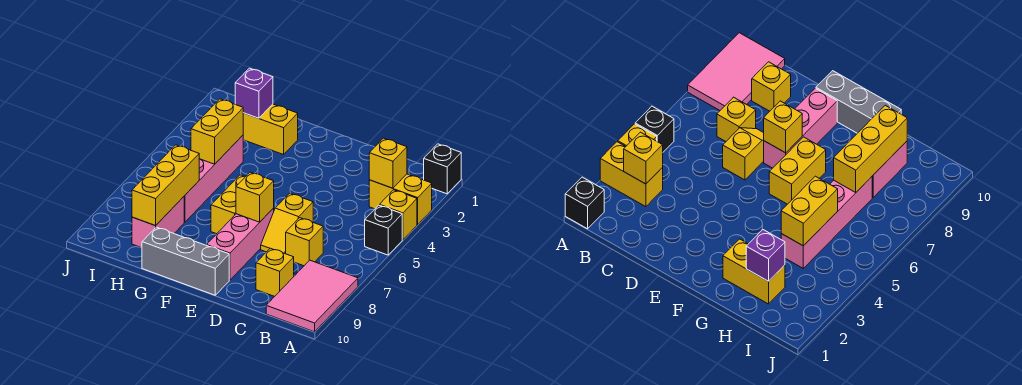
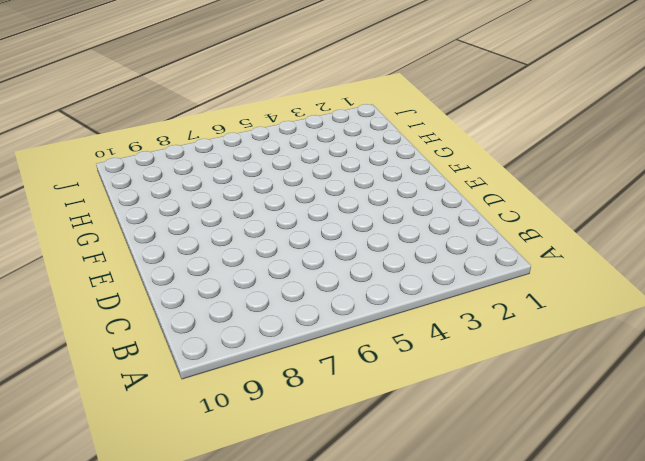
none -> black brick A1 level 1
none -> yellow brick A3:B3 level 1
none -> yellow brick A4 level 1

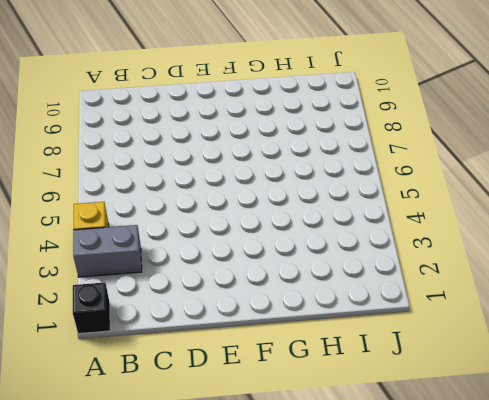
grey brick A3:B3 level 1 -> yellow brick A3:B3 level 1
none -> black brick A5 level 1
none -> pink tile A8:B10 level 1
none -> yellow brick C7 level 1

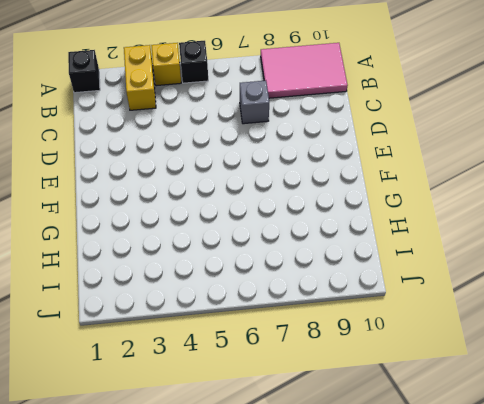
grey brick C7 level 1 -> yellow brick C7 level 1
none -> yellow brick C9 level 1
none -> yellow slope D6:D7 level 1 top 6
none -> pink brick E7:E9 level 1

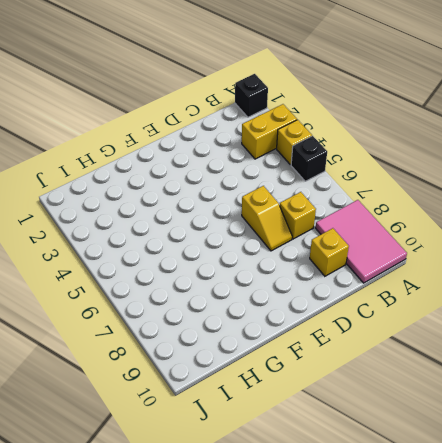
none -> pink brick E7:E9 level 1
none -> grey brick E10:G10 level 1
none -> yellow brick F6:F7 level 1

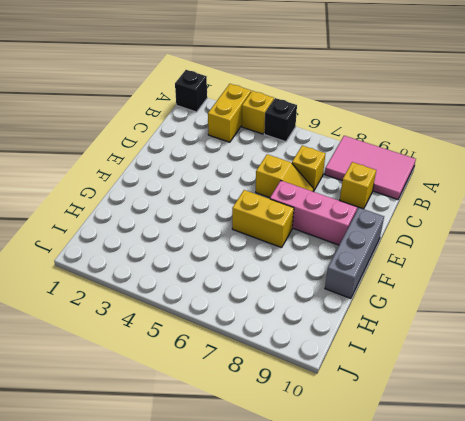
none -> yellow brick G2:H2 level 1
none -> pink brick H4:H7 level 1
none -> pink brick H8:H9 level 1

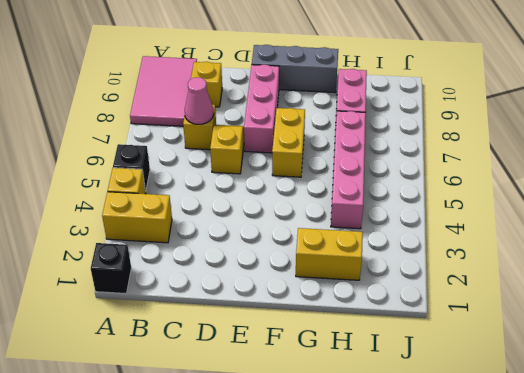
pink cone C7 level 2 -> none
none -> yellow brick B3 level 2
none -> yellow brick E7 level 2
none -> purple brick H2 level 2

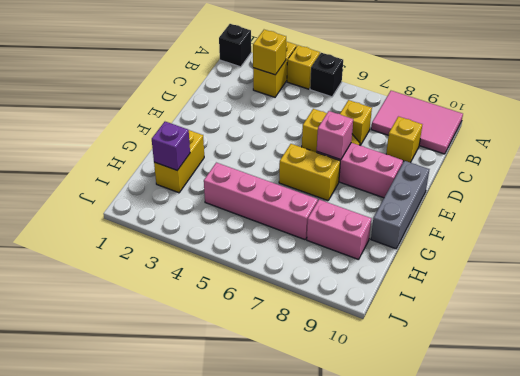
pink brick E7 level 2 -> yellow brick E7 level 2
none -> yellow brick H4:H5 level 2
none -> yellow brick H7:H9 level 2

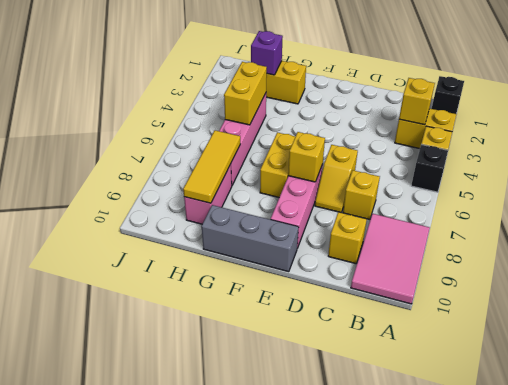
yellow tile H7:H9 level 2 -> yellow brick H7:H9 level 2

